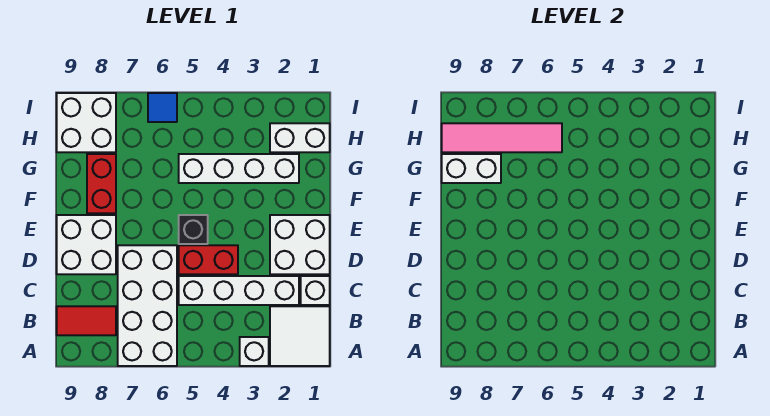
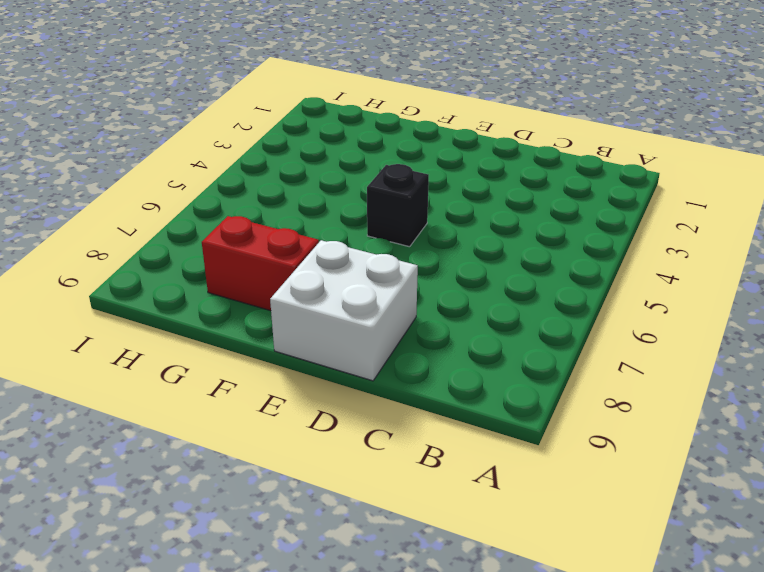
none -> white tile A1:B2 level 1
none -> white brick A3 level 1
none -> white brick A6:D7 level 1

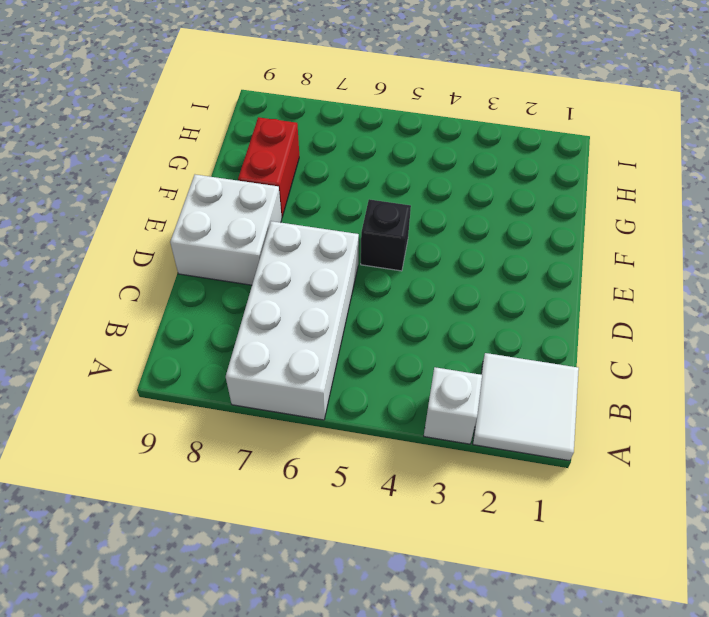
none -> red tile B8:B9 level 1
none -> white brick C1 level 1
none -> white brick C2:C5 level 1

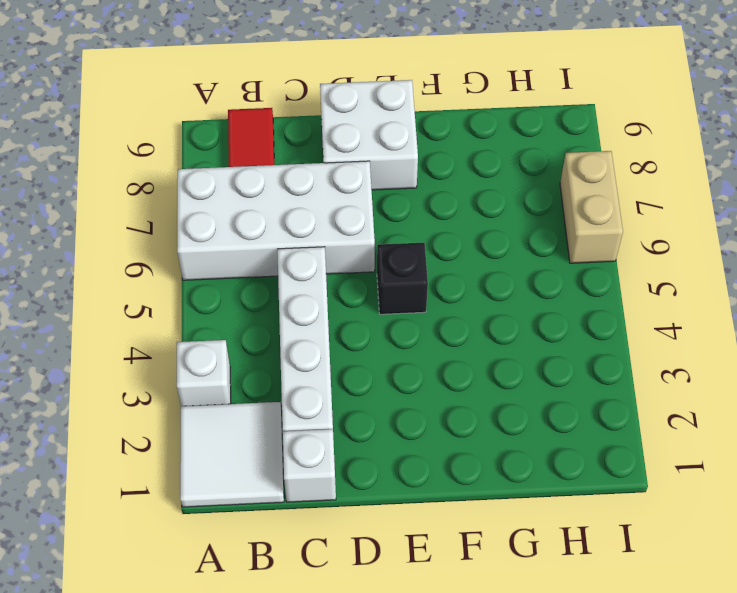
tan brick I6:I7 level 1 -> blue tile I6 level 1
none -> white brick D1:E2 level 1
none -> red brick D4:D5 level 1
none -> red brick F8:G8 level 1

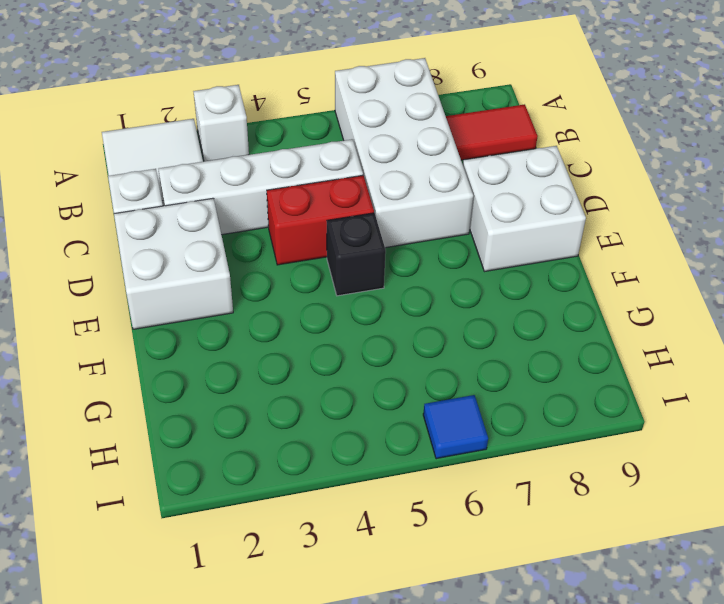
none -> red brick F8:G8 level 1
none -> white brick G2:G5 level 1
none -> white brick H1:H2 level 1

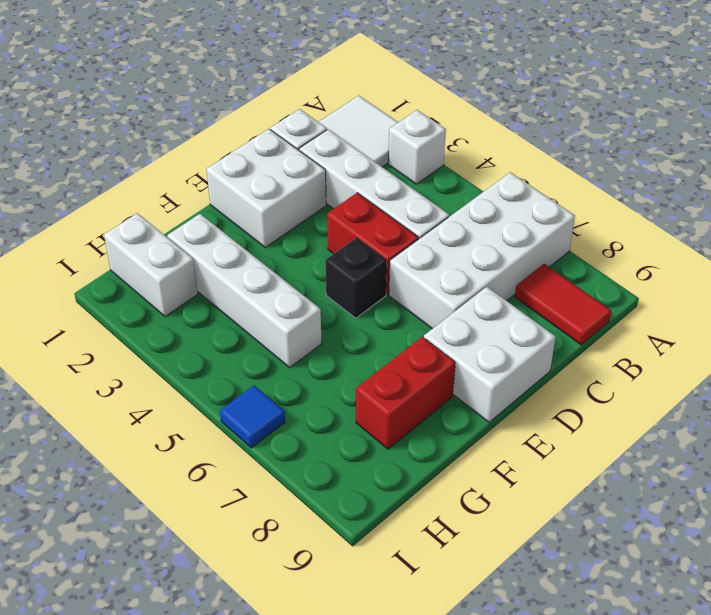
none -> white brick H8:I9 level 1
none -> white brick G8:G9 level 2
none -> pink tile H6:H9 level 2

